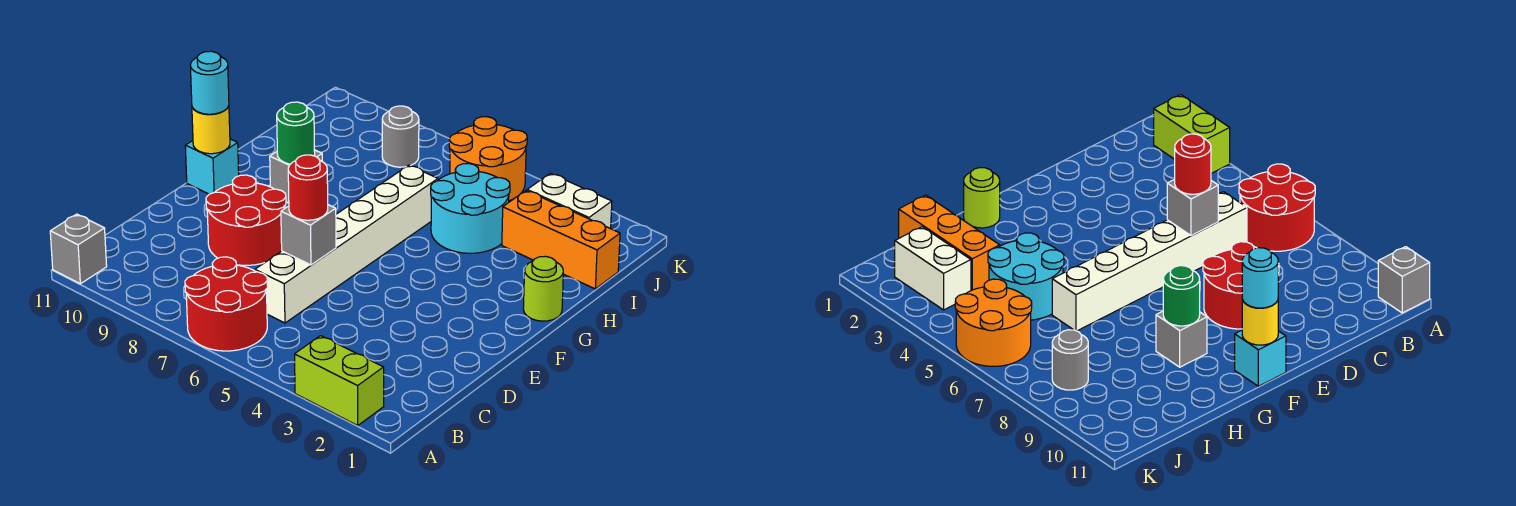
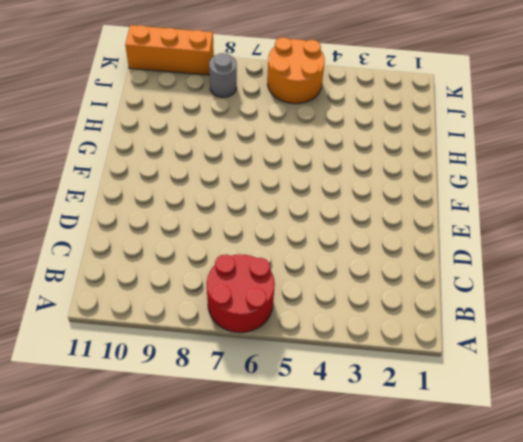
orange brick K9:K11 level 1 -> orange brick I1:I3 level 1
none -> lime brick A2:A3 level 1
none -> grey brick A11 level 1
none -> white brick C6:H6 level 1

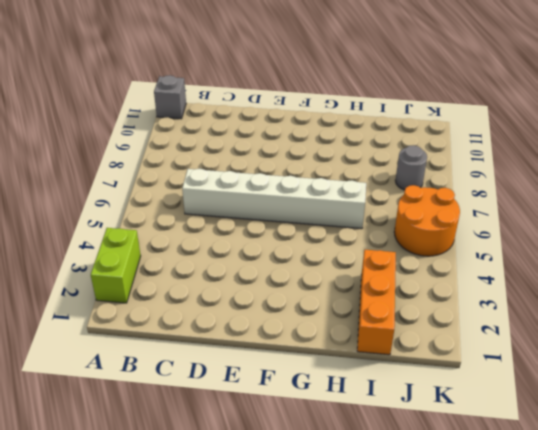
none -> red round brick A6:B7 level 1
none -> red round brick D8:E9 level 1
none -> cyan brick F11 level 1

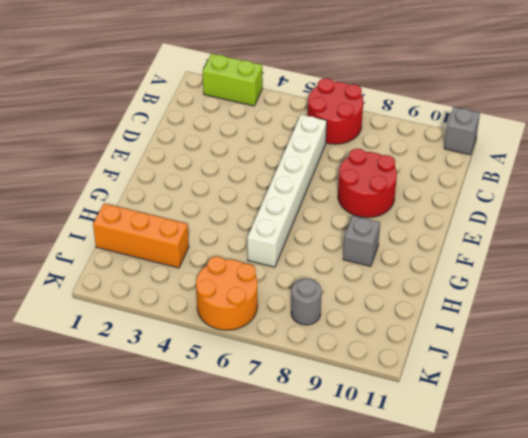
none -> cyan brick F11 level 1
none -> lime round brick G1 level 1
none -> cyan round brick H4:I5 level 1

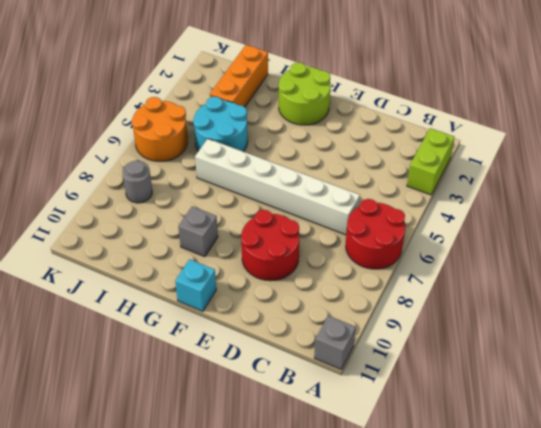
lime round brick F1:G2 level 1 -> lime round brick G1 level 1
none -> white brick J2:J3 level 1
none -> grey brick D6 level 2
none -> yellow round brick F11 level 2

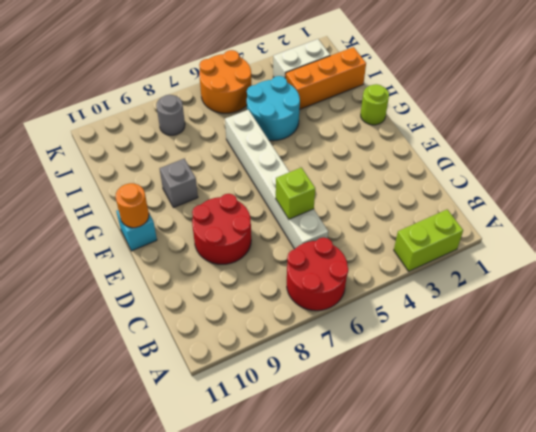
lime brick D6 level 2 -> grey brick D6 level 2
orange round brick F11 level 2 -> yellow round brick F11 level 2
none -> grey brick A11 level 1
none -> green round brick G9 level 2
none -> red round brick D6 level 3

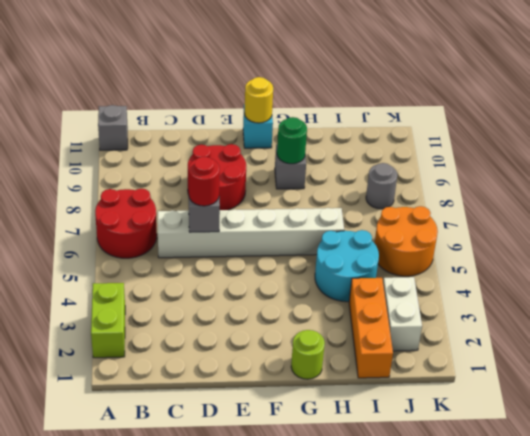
none -> cyan round brick F11 level 3

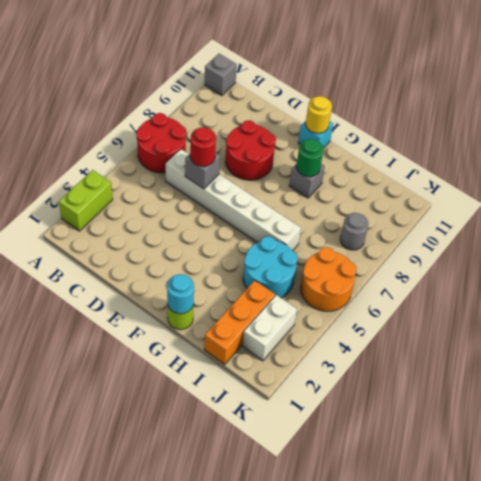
cyan round brick G1 level 2 -> cyan round brick F11 level 3

